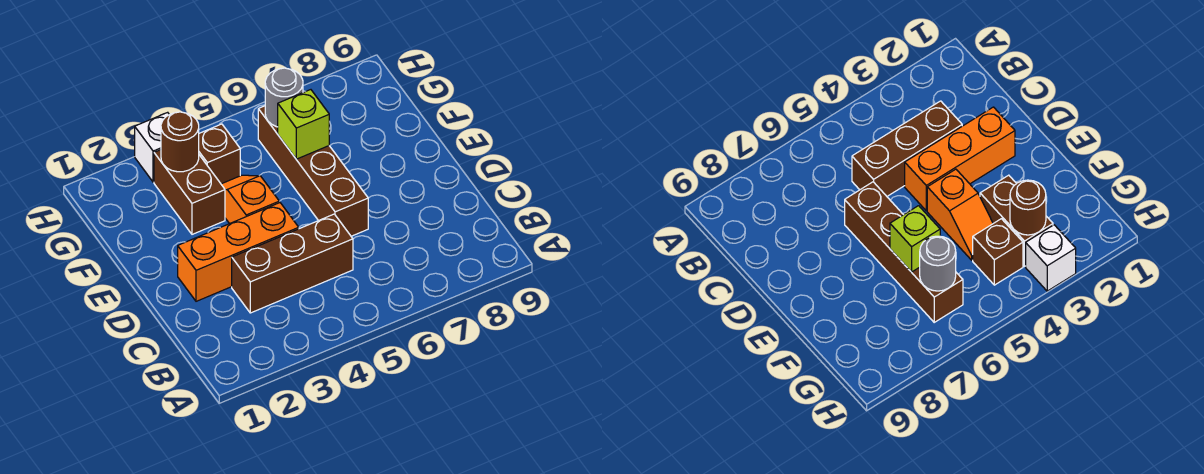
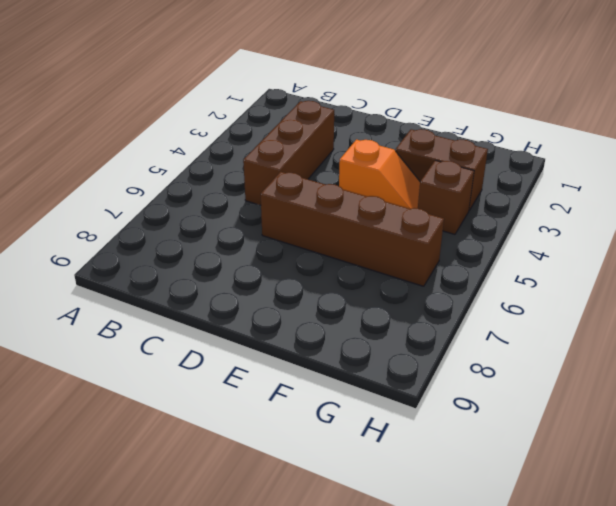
none -> orange brick D2:D4 level 1
none -> white brick H3 level 1

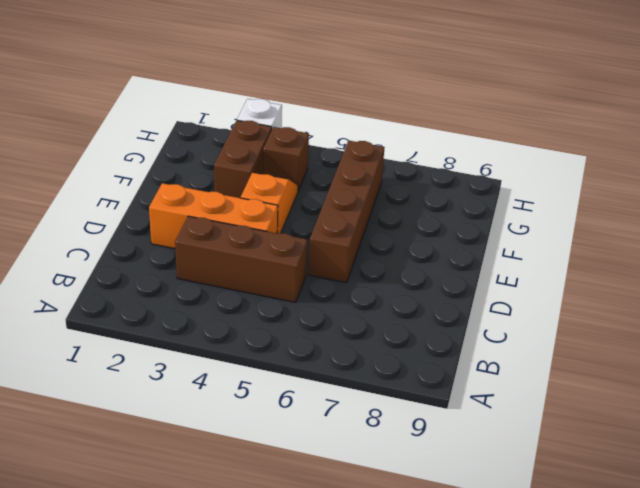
none -> lime brick F6 level 2
none -> brown round brick G3 level 2

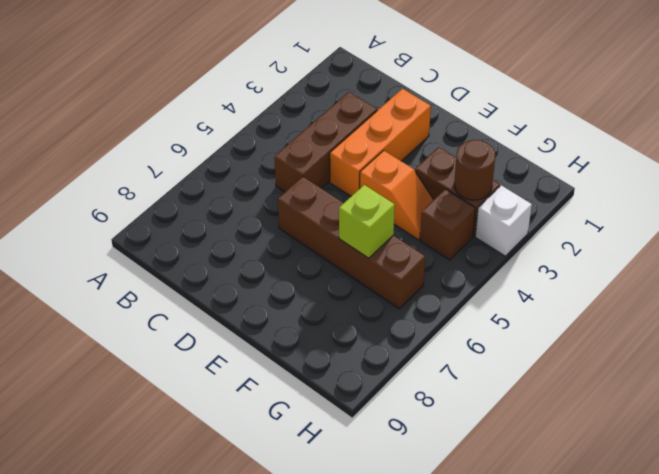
none -> grey round brick G6 level 2

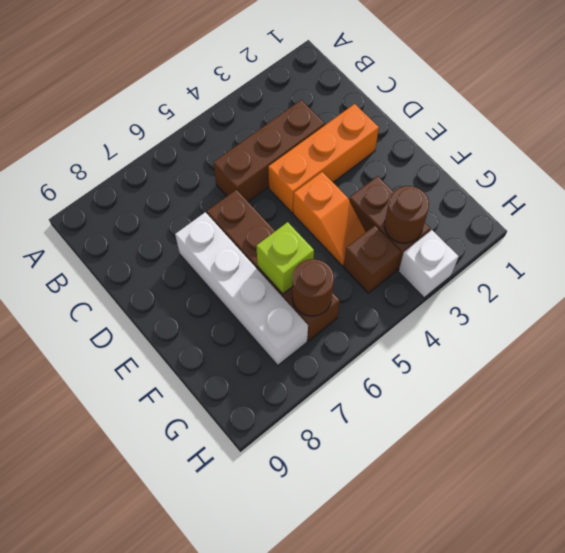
white brick D7:G7 level 1 -> none
brown round brick G6 level 2 -> grey round brick G6 level 2

